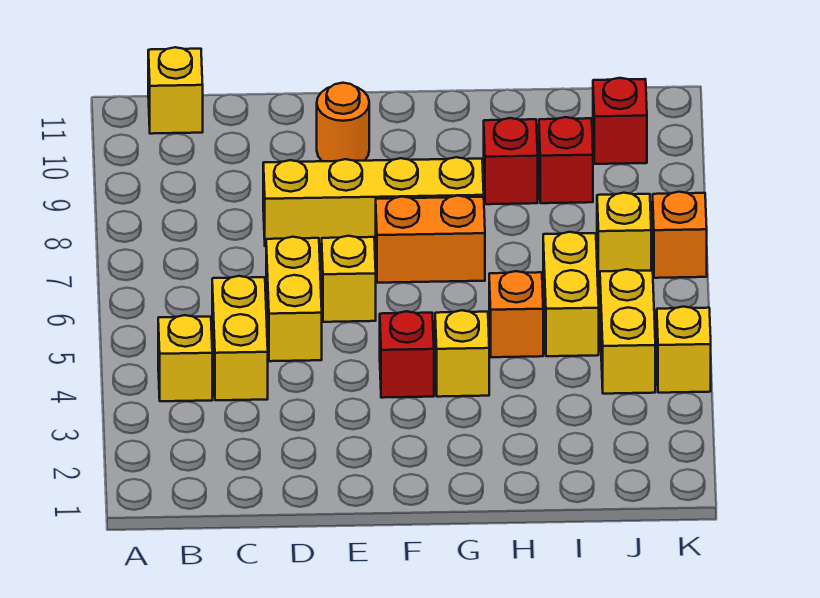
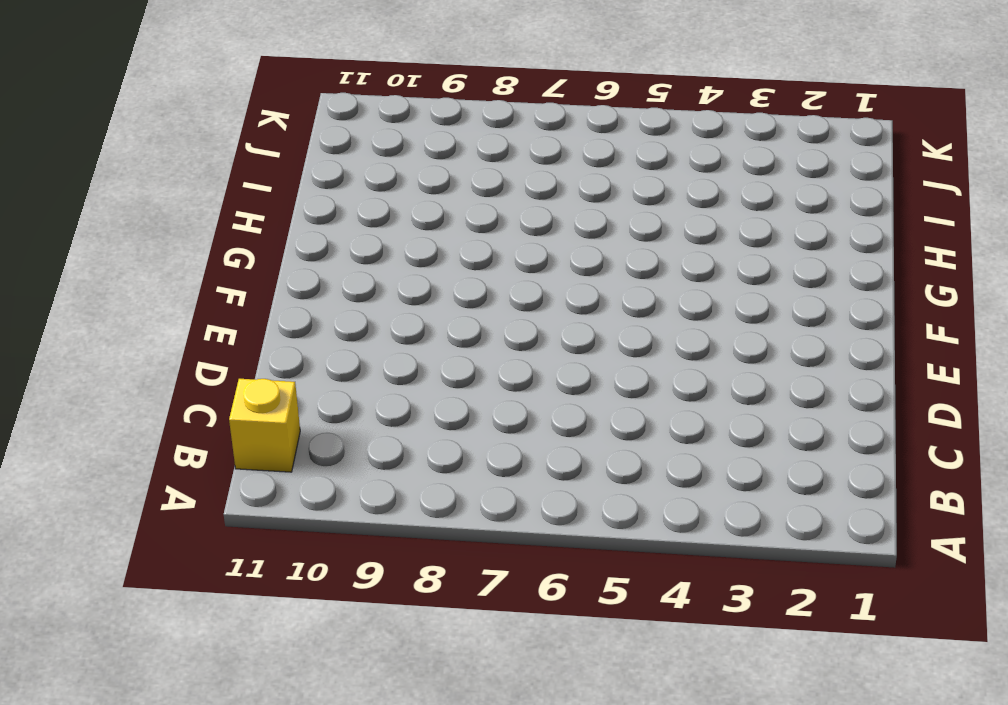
none -> yellow brick B4 level 1
none -> yellow brick C4:C5 level 1
none -> yellow brick D5:D6 level 1

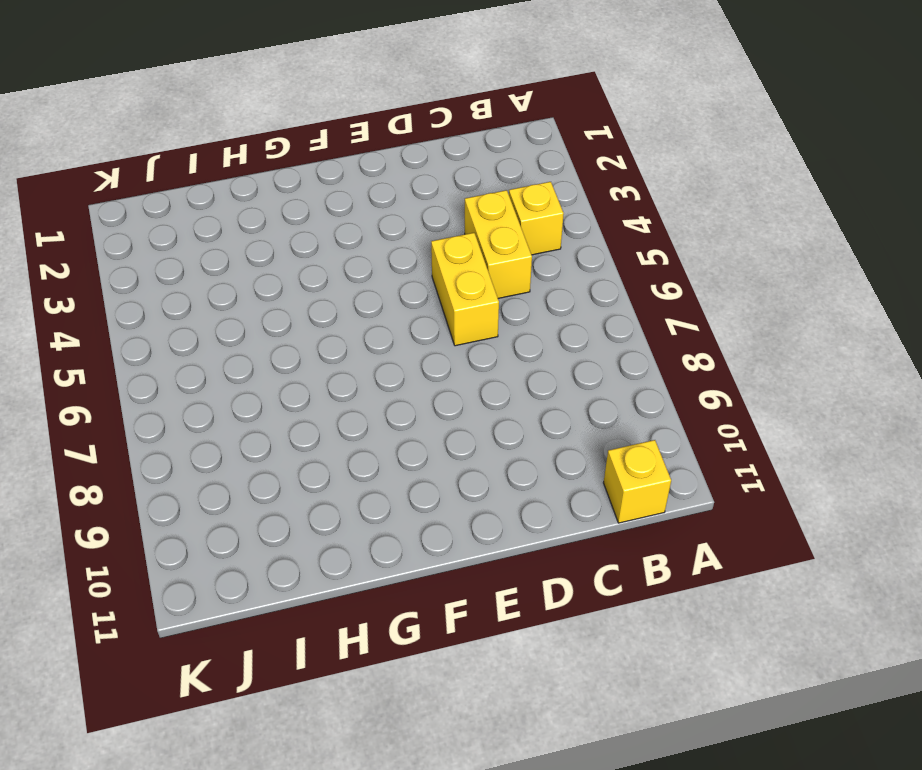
none -> yellow brick D8:G8 level 1
none -> yellow brick E6 level 1
none -> orange round brick E10 level 1

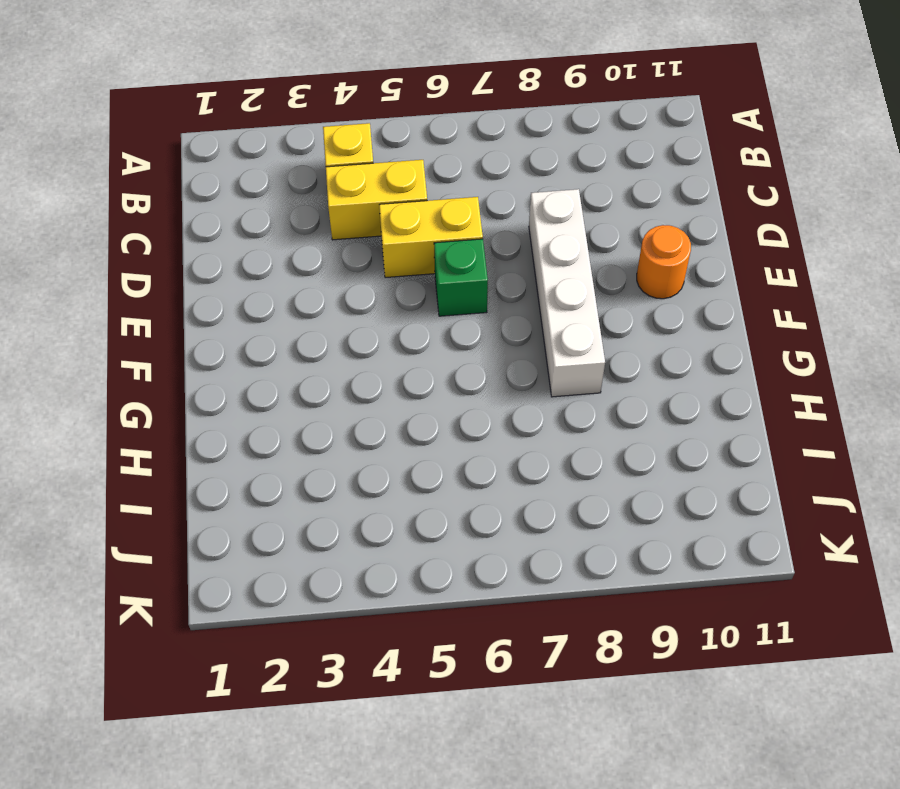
white brick D8:G8 level 1 -> yellow brick D8:G8 level 1
green brick E6 level 1 -> yellow brick E6 level 1
none -> yellow brick B11 level 1
none -> red brick F4 level 1
none -> orange brick F7:G7 level 1

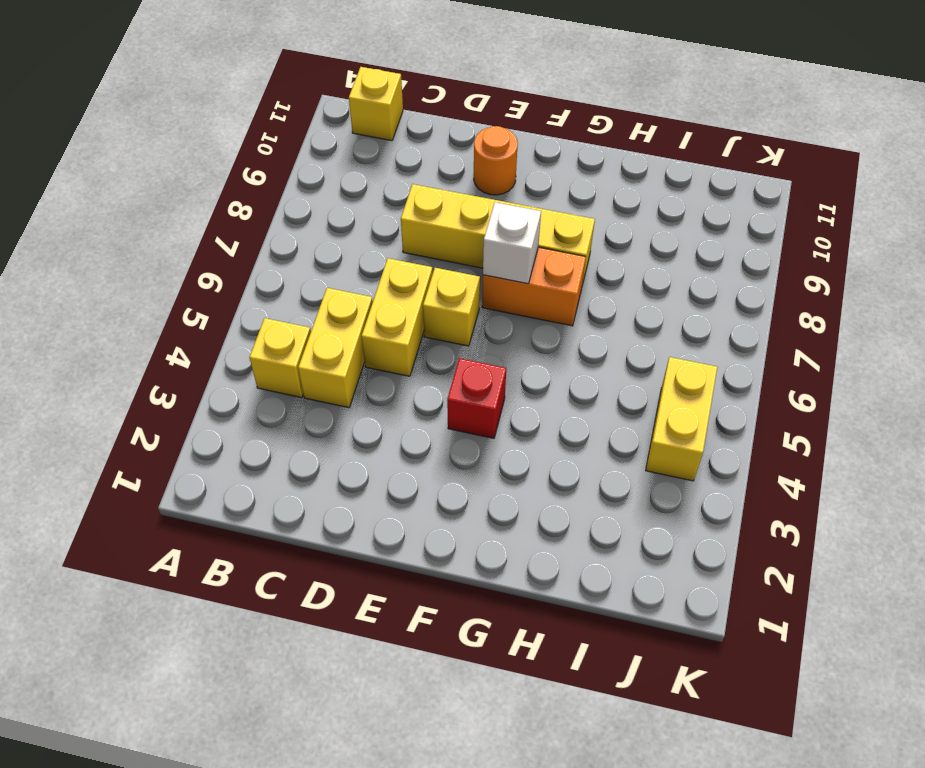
white brick F7 level 2 -> none
none -> yellow brick G4 level 1
none -> orange brick H5 level 1
none -> red brick H9 level 1

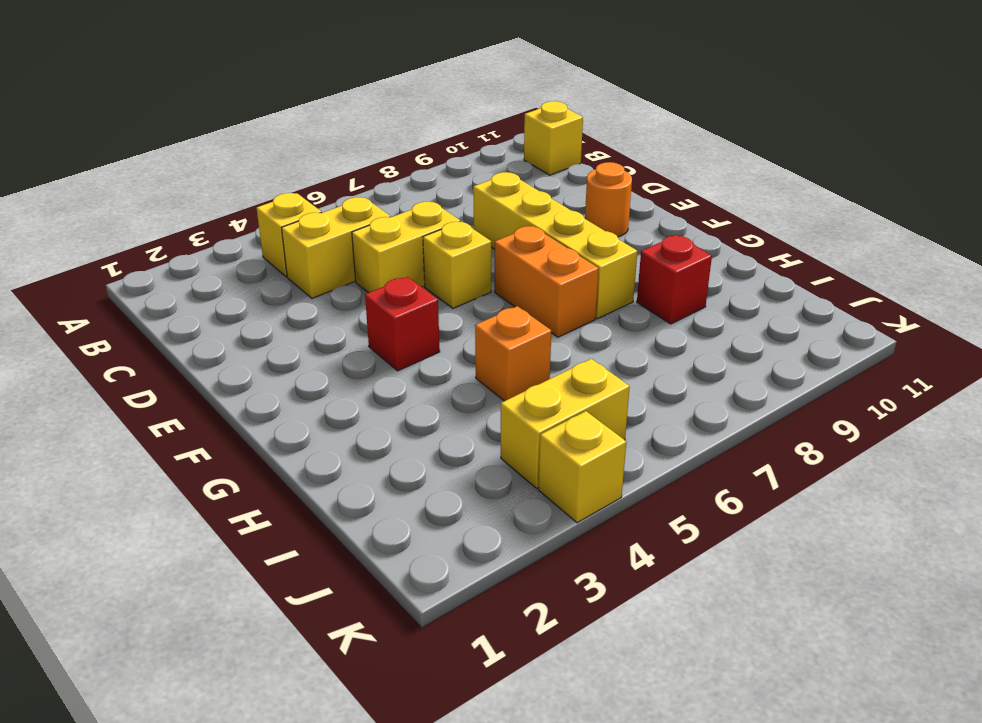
none -> yellow brick G4 level 1
none -> yellow brick I5:I6 level 1
none -> red brick I9 level 1

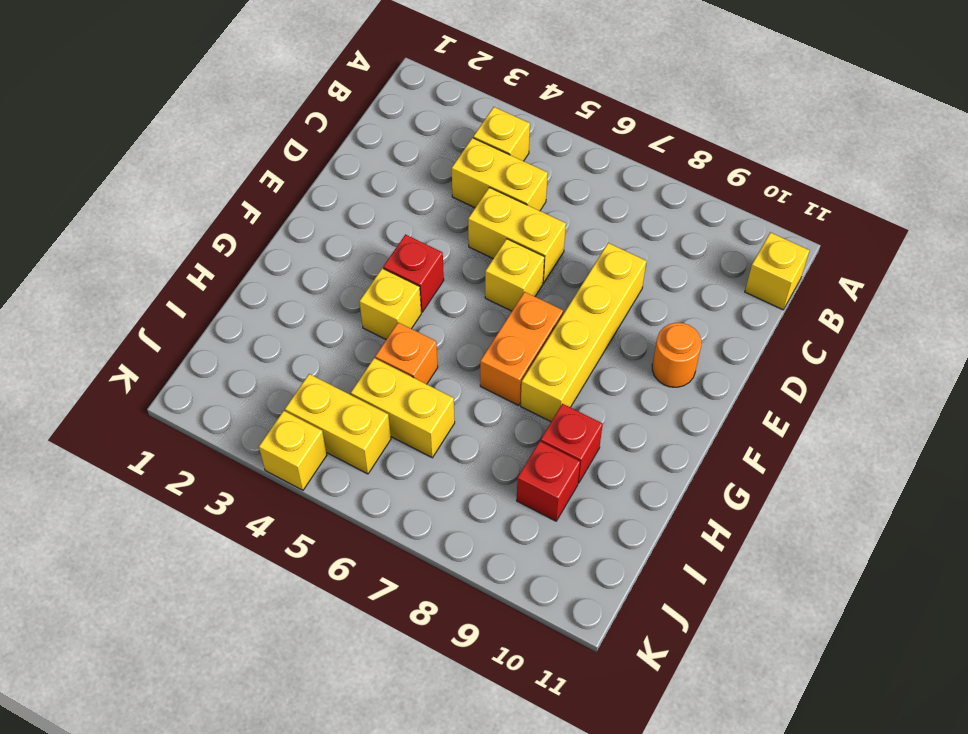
none -> yellow brick J7 level 1
none -> red brick J10 level 1
none -> orange brick K7 level 1

